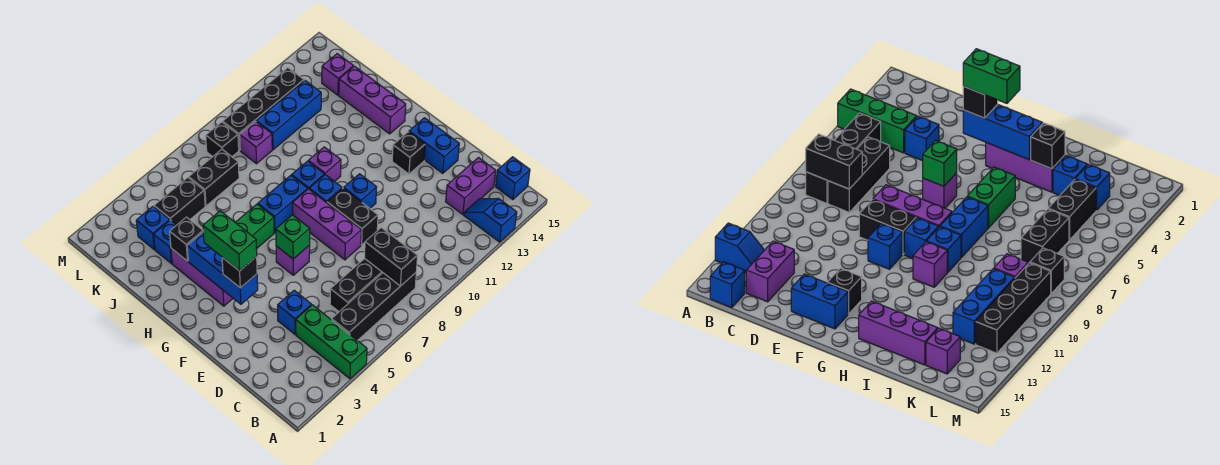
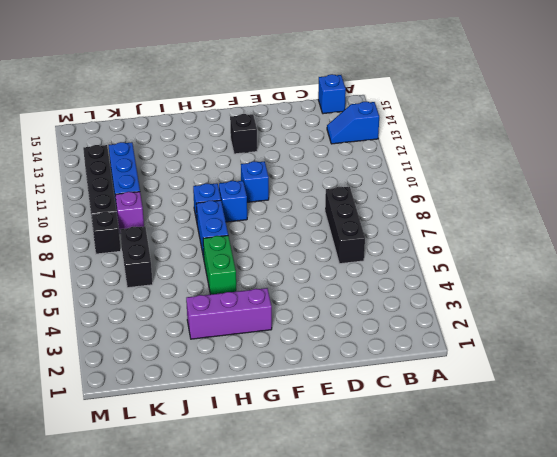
none -> green brick A4:C4 level 1
none -> black brick B5:B8 level 1
none -> purple brick C13:C14 level 1
none -> blue brick D4 level 1

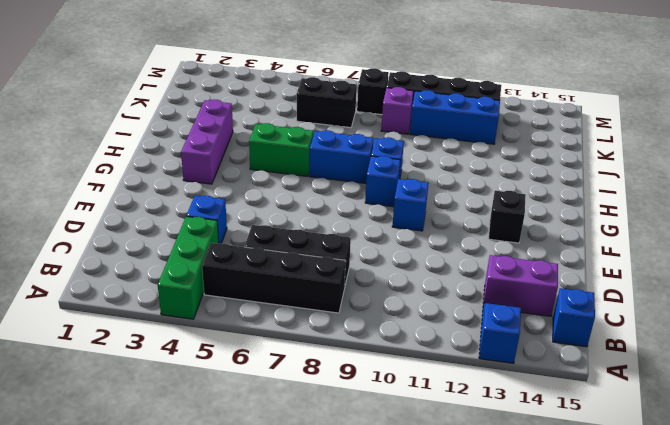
none -> purple brick E8:G8 level 1
none -> black brick E9:F9 level 1
none -> blue brick E14:F14 level 1
none -> purple brick F6 level 1

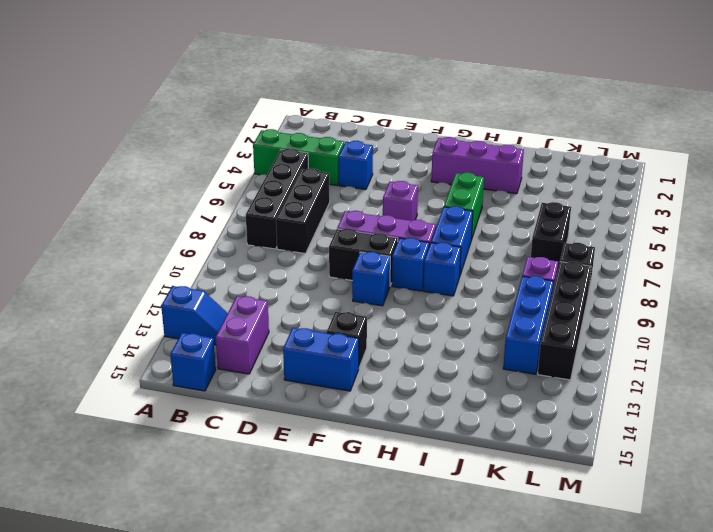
none -> purple brick H10 level 1
none -> purple brick H14:J14 level 1
none -> blue brick J3 level 1
none -> blue brick K3 level 1

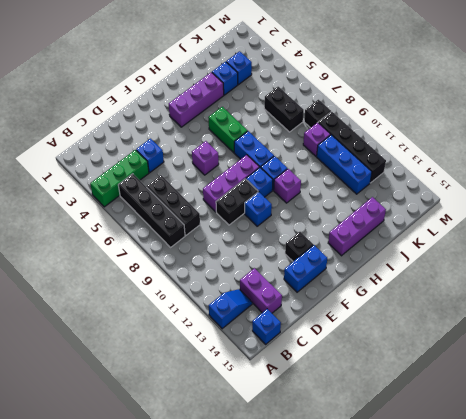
none -> black brick K4:K5 level 1
none -> purple brick K14 level 1
none -> black brick B8:C8 level 2
none -> blue brick F3:H3 level 2

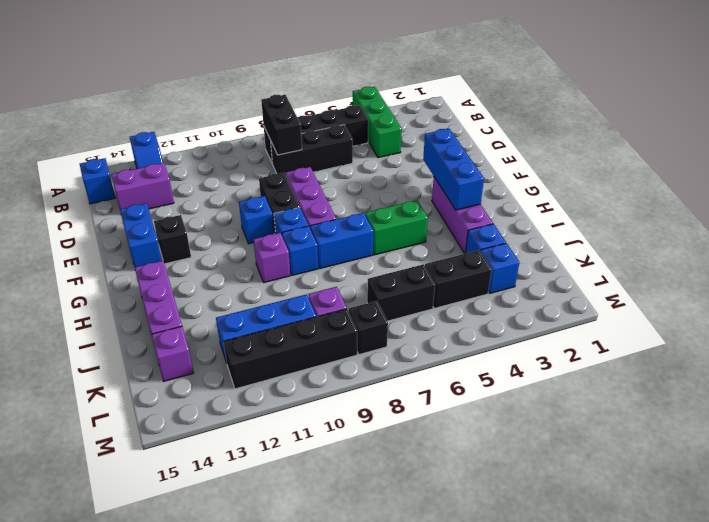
none -> blue brick D4 level 1
none -> purple brick F6 level 1
none -> green brick F6 level 2
none -> black brick I3 level 2

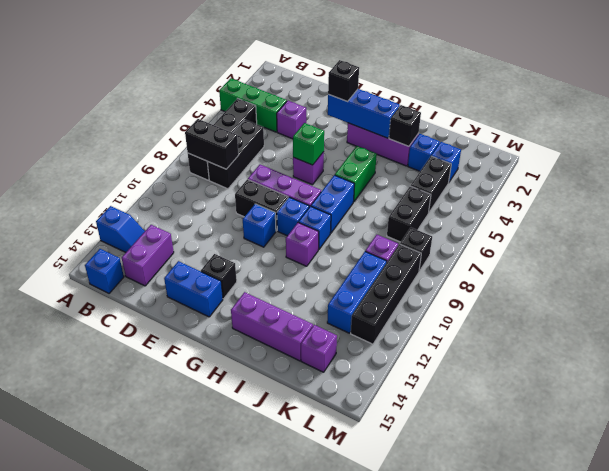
purple brick D4 level 1 -> blue brick D4 level 1
none -> green brick F3:G3 level 4

